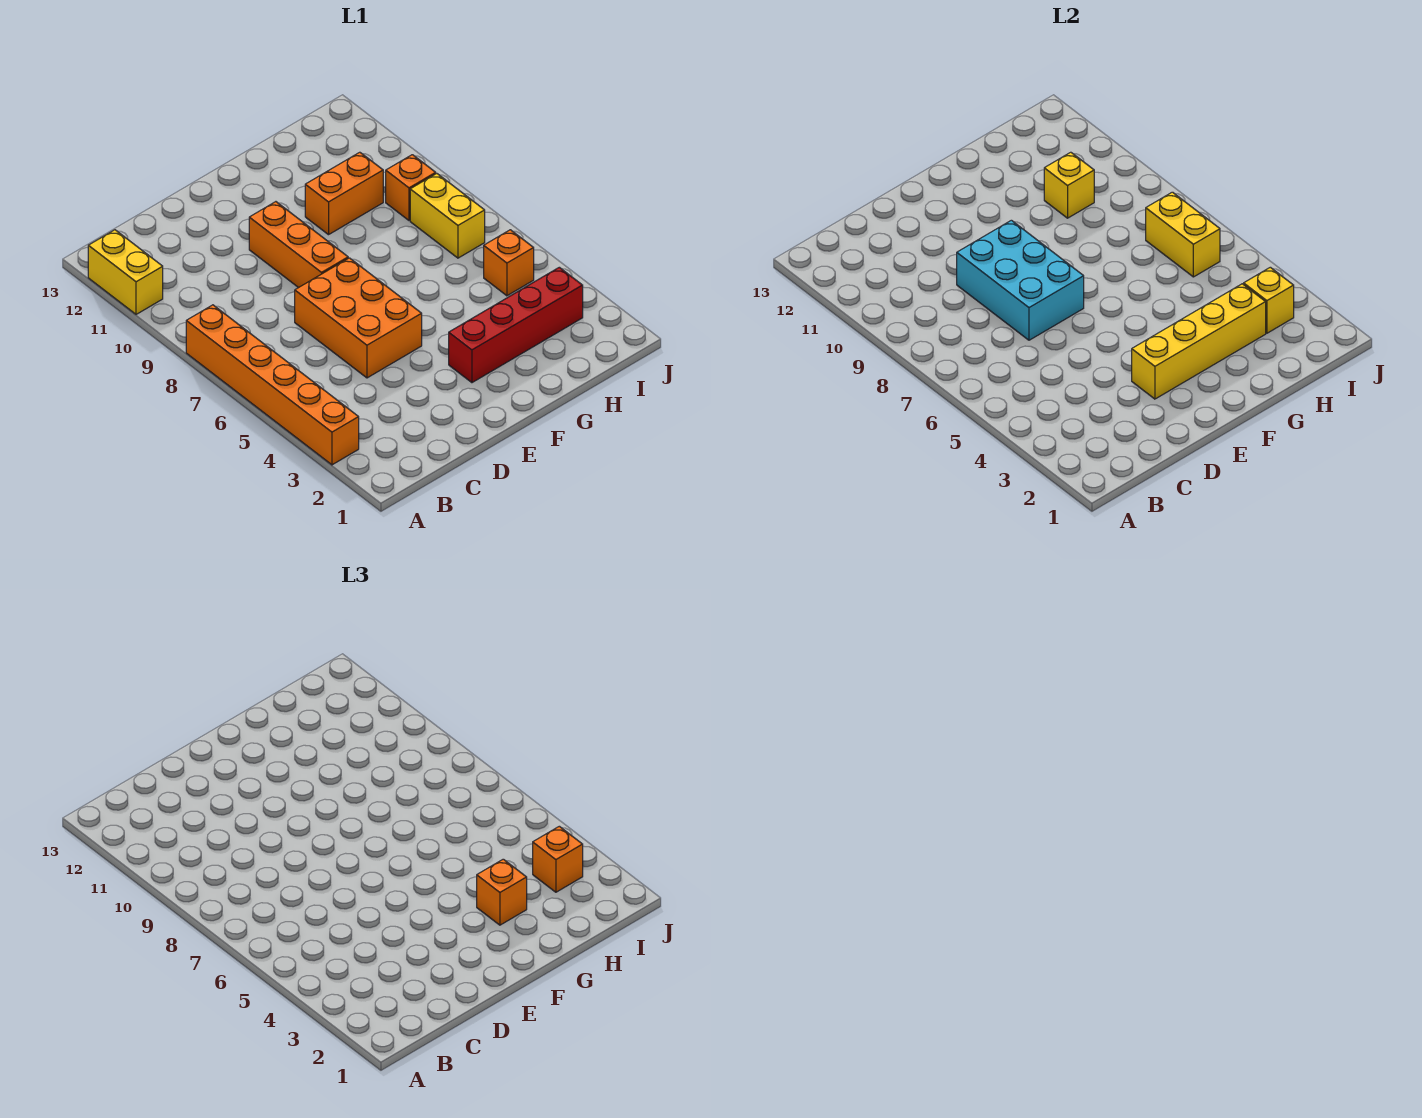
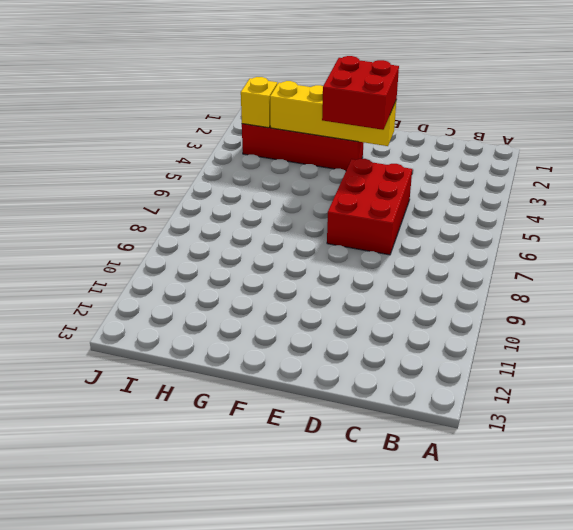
red brick D5:E7 level 1 -> orange brick D5:E7 level 1
red brick E3:F4 level 3 -> none
none -> orange brick A3:A8 level 1
none -> yellow brick A11:A12 level 1
none -> orange brick E8:E10 level 1

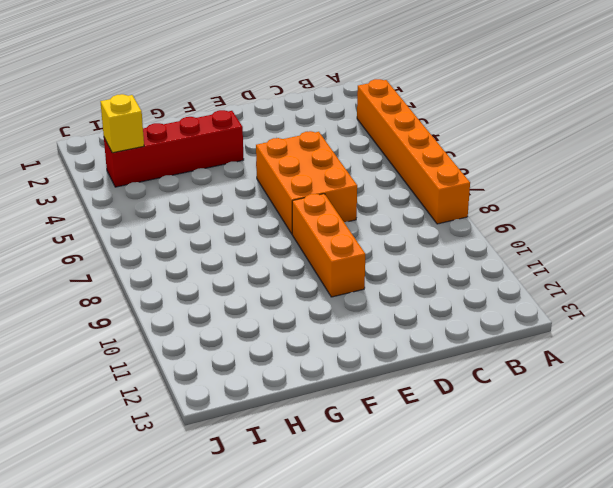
none -> yellow brick A11:A12 level 1
none -> orange brick G10:H10 level 1
none -> orange brick I5 level 1

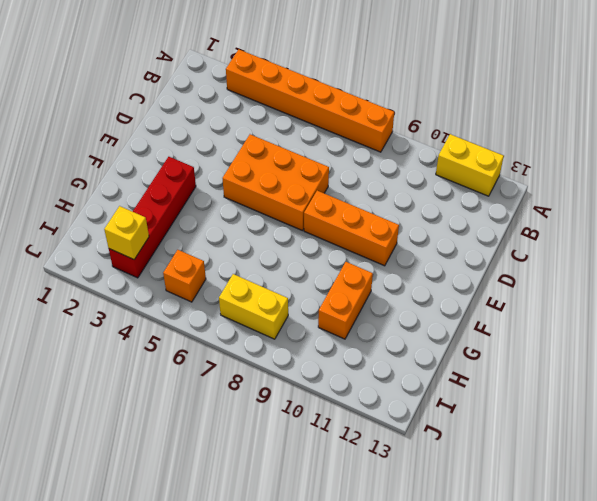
none -> orange brick I9 level 1
none -> cyan brick D7:E9 level 2
none -> yellow brick E3:H3 level 2

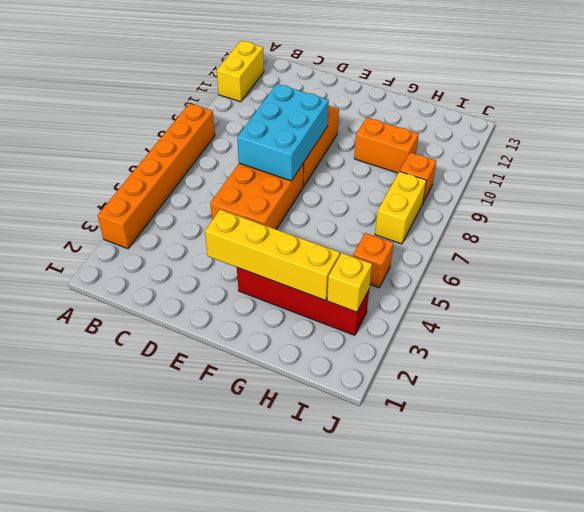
none -> yellow brick H10 level 2
none -> yellow brick I6:I7 level 2
none -> orange brick G3 level 3

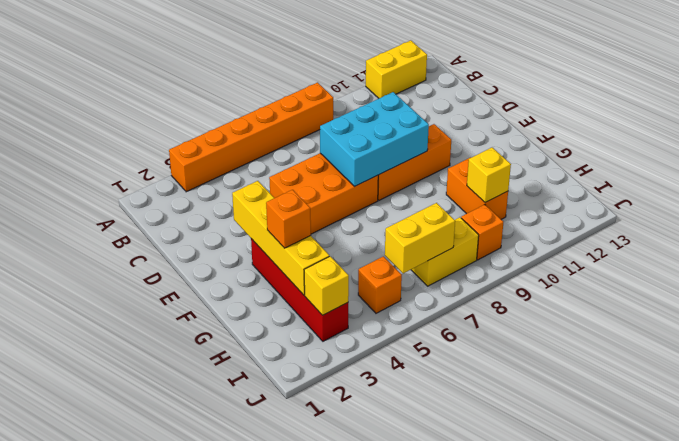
none -> orange brick I3 level 3

